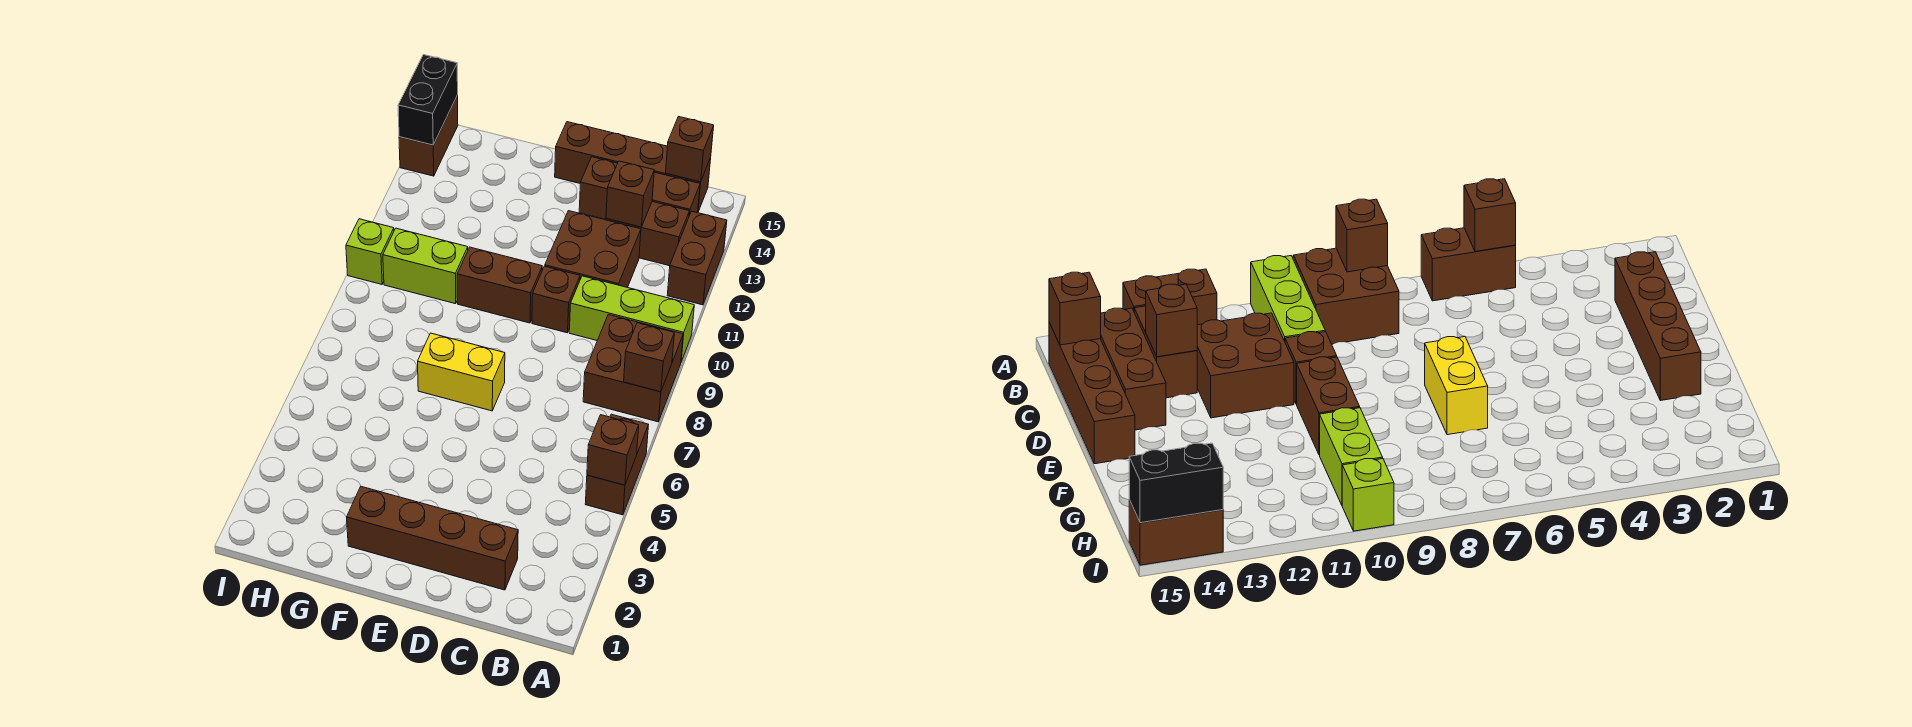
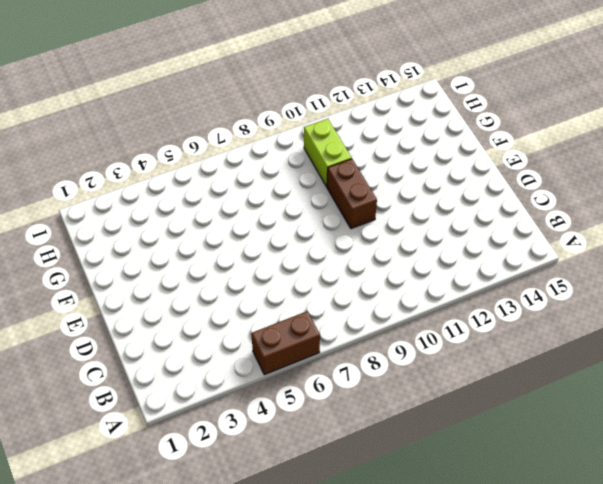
none -> brown brick A8:B9 level 1
none -> lime brick A10:C10 level 1
none -> brown brick A12:A13 level 1

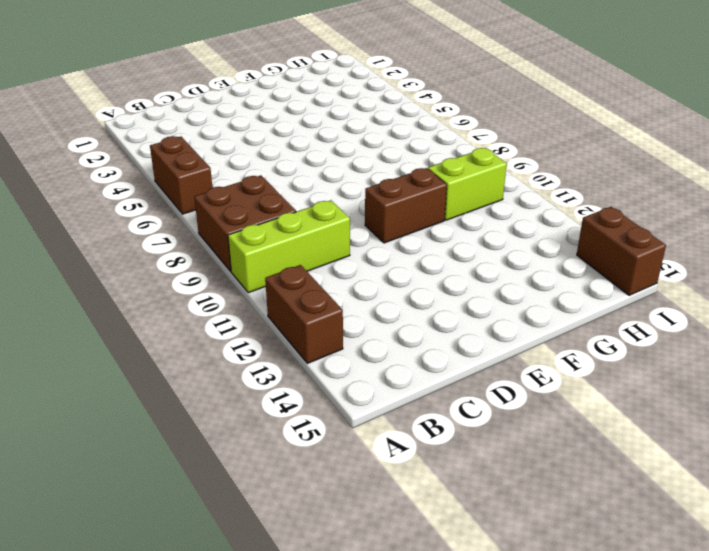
none -> brown brick B13:C13 level 1
none -> brown brick B14:D14 level 1
none -> brown brick B15:E15 level 1

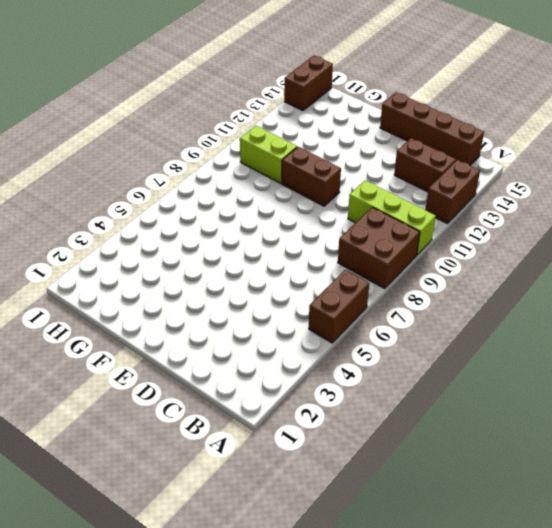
none -> brown brick B14:D14 level 1
none -> brown brick C2:F2 level 1
none -> brown brick C11:D12 level 1

